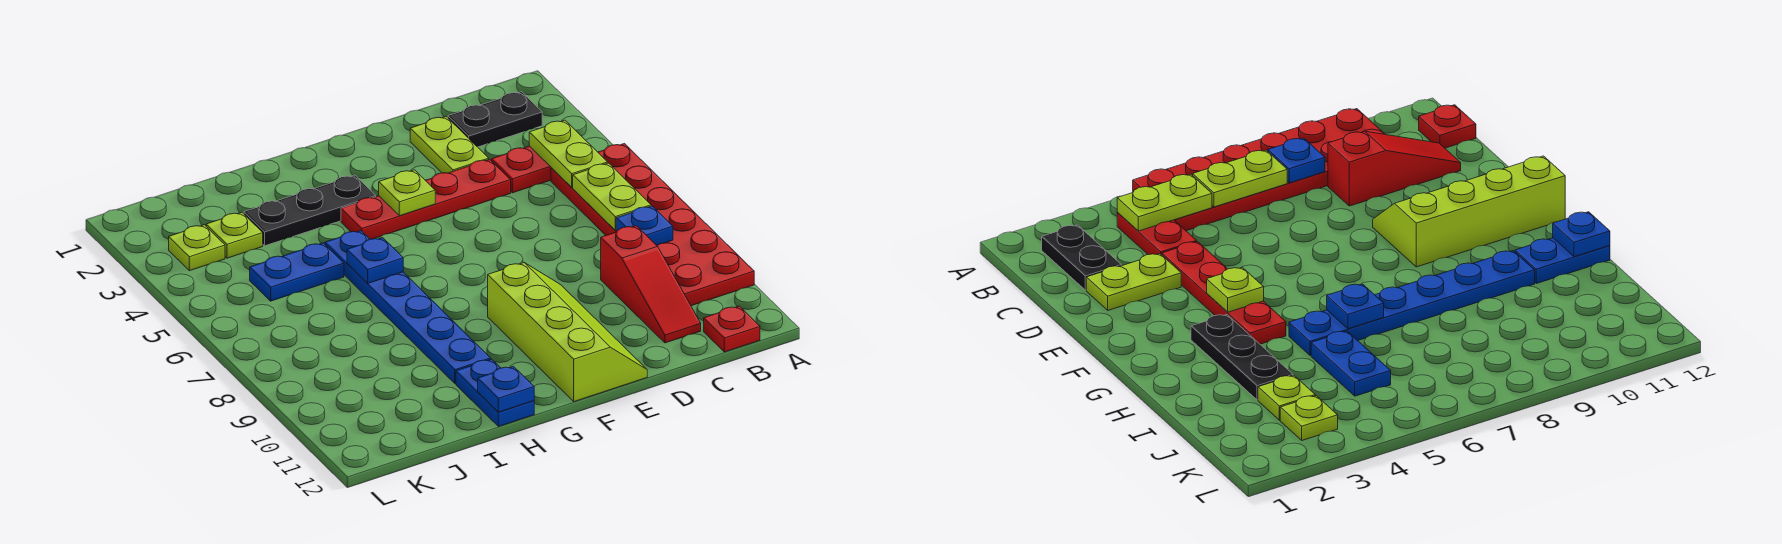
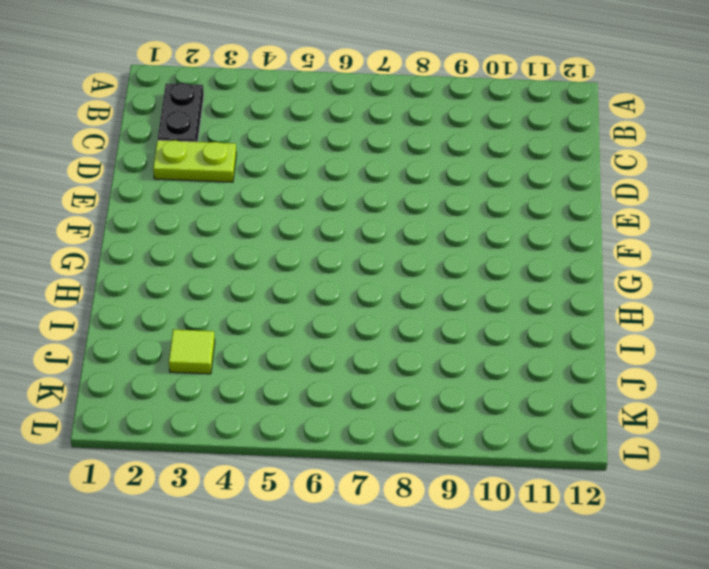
lime tile J3 level 1 -> lime plate J3 level 1
none -> red plate A5:B10 level 1
none -> red plate B4:C4 level 1
none -> red plate B12 level 1

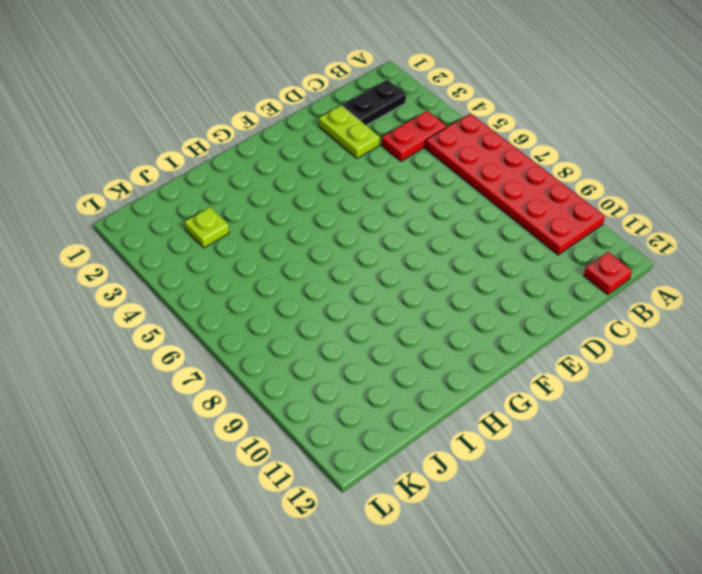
none -> red slope C9:C11 level 1 top 9
none -> red plate D4:G4 level 1
none -> lime slope E9:F12 level 1 top F

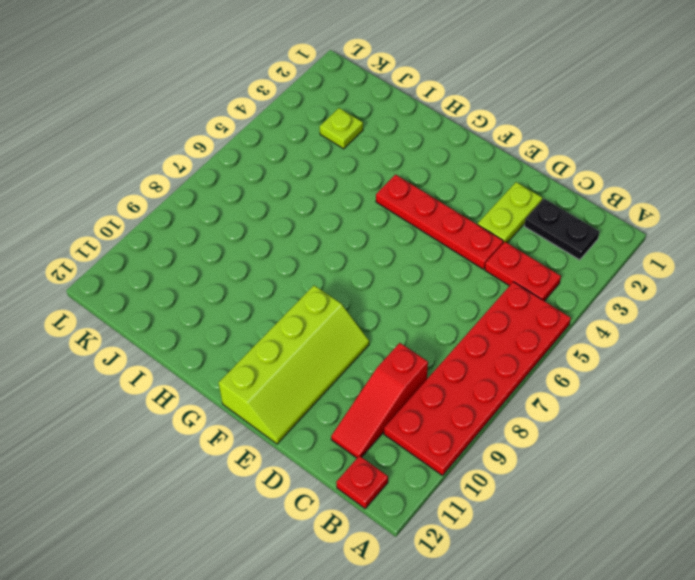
none -> black plate G3:I3 level 1
none -> blue plate H5:H10 level 1
none -> blue plate H11:H12 level 1

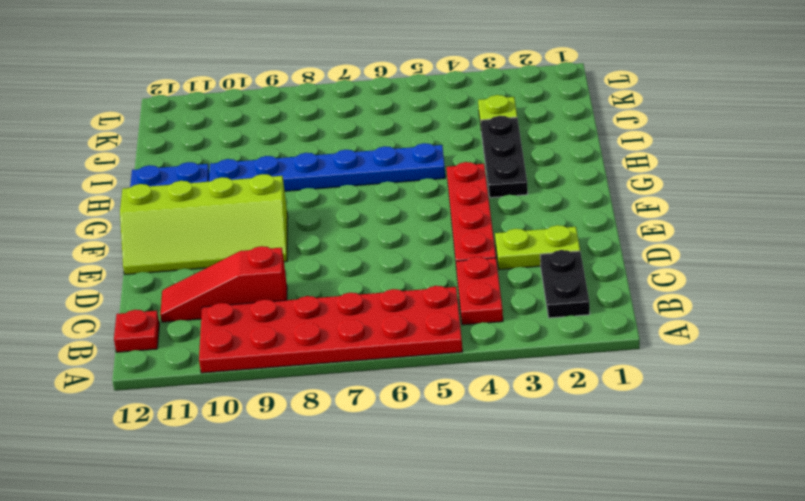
none -> blue plate I5:J5 level 1
none -> lime plate K3 level 1
none -> lime plate B4:B5 level 2

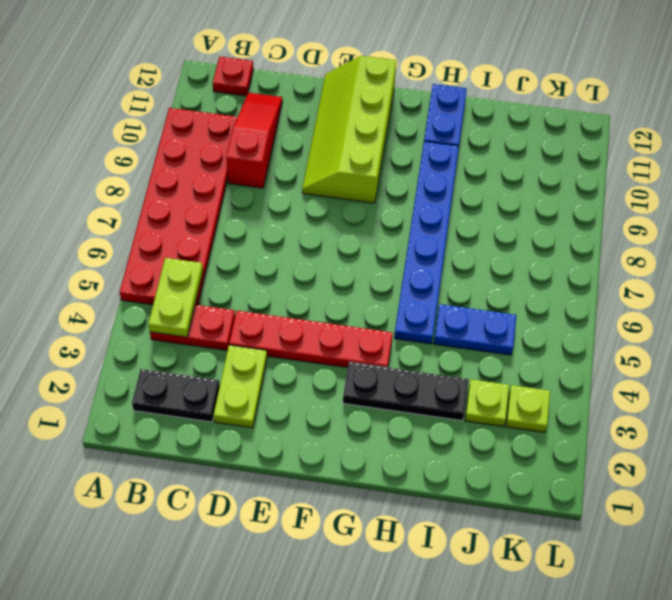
none -> lime plate B6:B7 level 2
none -> blue plate B8 level 2
none -> lime plate F4 level 2

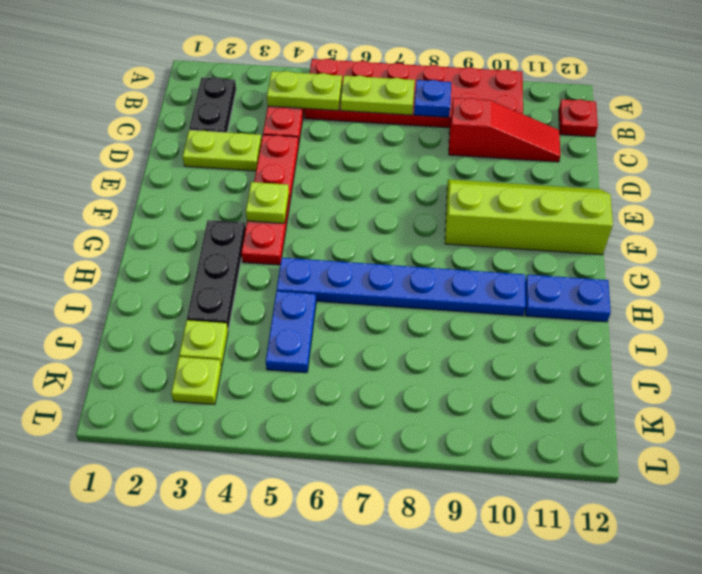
none -> blue plate H6 level 2
none -> blue plate H12 level 2

